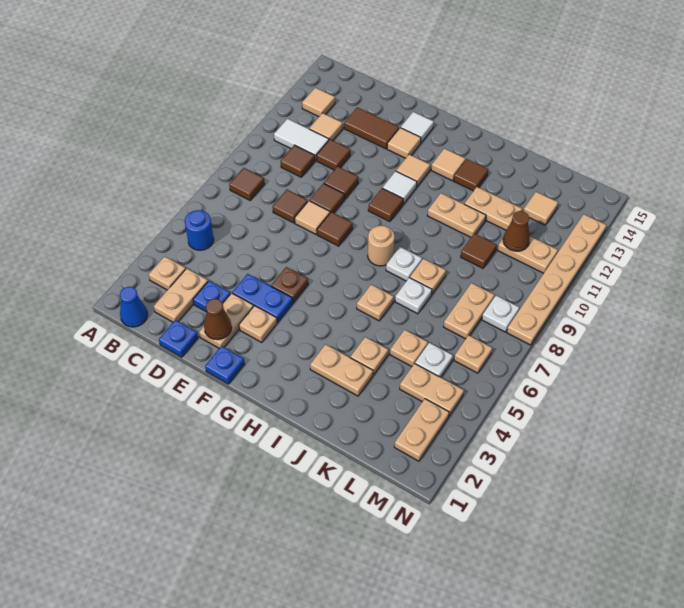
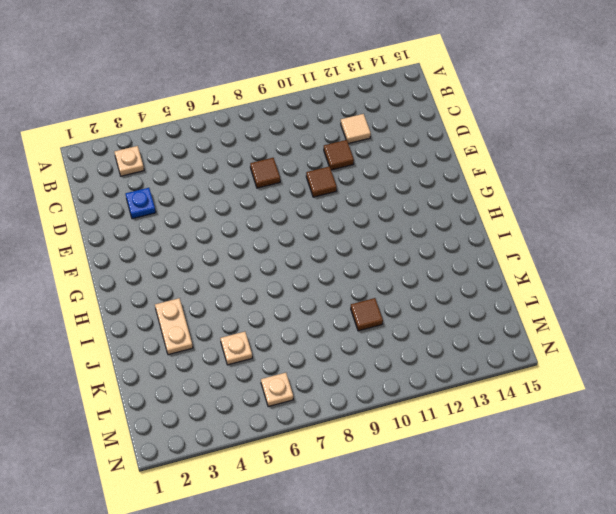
none -> blue cone B1 level 1
none -> blue round brick B5 level 1
none -> brown tile B8 level 1
none -> white tile B11:C11 level 1

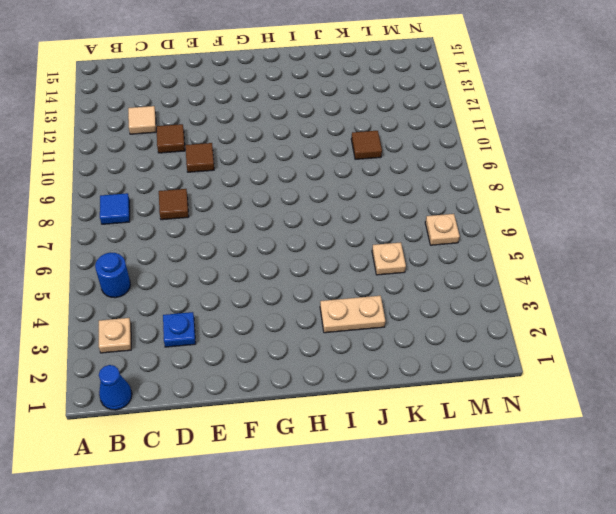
blue tile B8 level 1 -> brown tile B8 level 1
none -> white tile B11:C11 level 1
none -> tan tile B13 level 1
none -> tan plate C2:C3 level 1
none -> brown tile C10 level 1

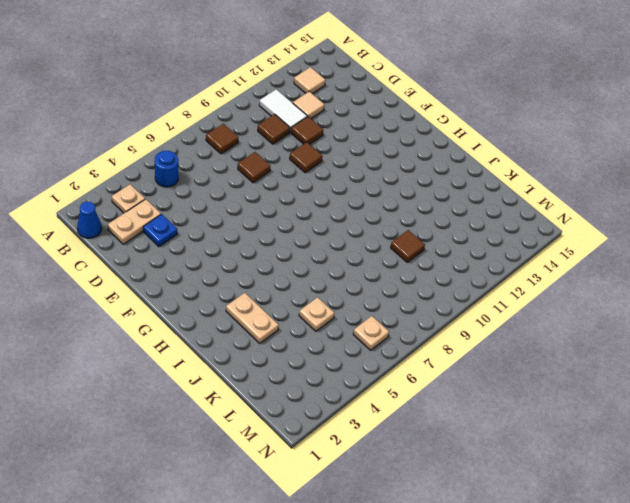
none -> blue plate D1 level 1
none -> brown tile D13:E13 level 1
none -> tan plate E2:E3 level 1
none -> blue plate E4:F4 level 1

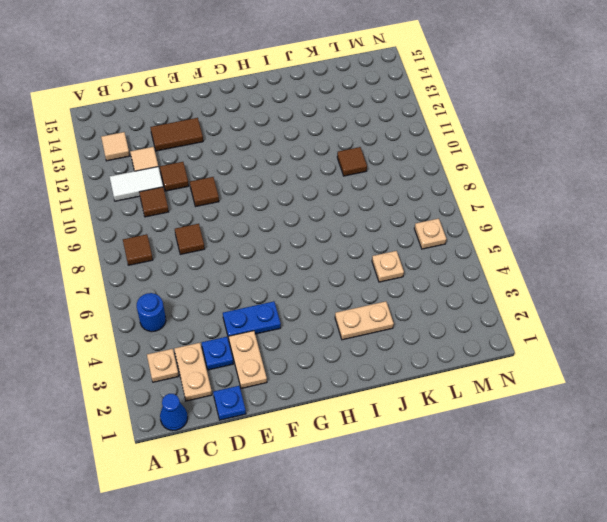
none -> tan tile E8 level 1
none -> brown tile E9 level 1
none -> blue plate F1 level 1
none -> tan plate F3 level 1

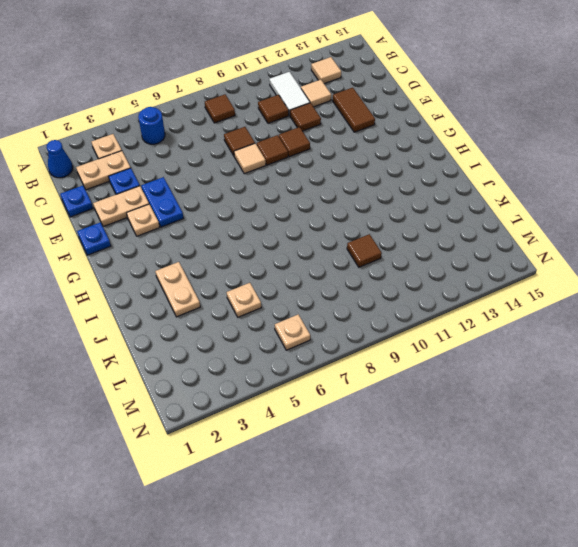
none -> brown plate F5 level 1
none -> brown tile F8 level 1
none -> tan tile F13 level 1
none -> white tile F14 level 1

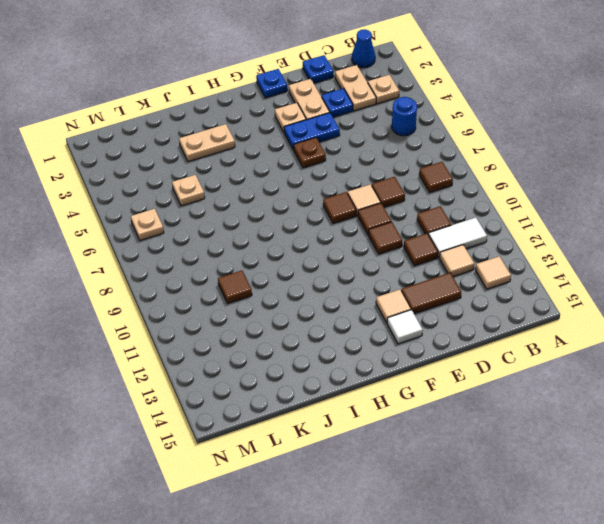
none -> brown tile G10 level 1
none -> white tile G11 level 1
none -> tan tile G12 level 1
none -> tan round brick H8 level 1

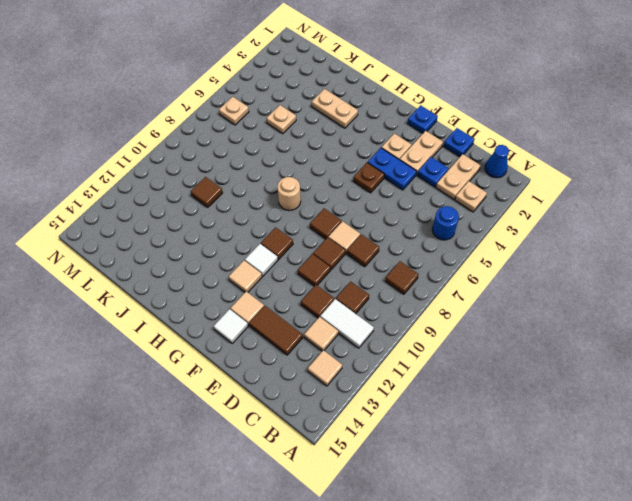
none -> tan tile H13 level 1
none -> tan plate I6 level 1
none -> white plate I8 level 1
none -> tan plate I11:J11 level 1

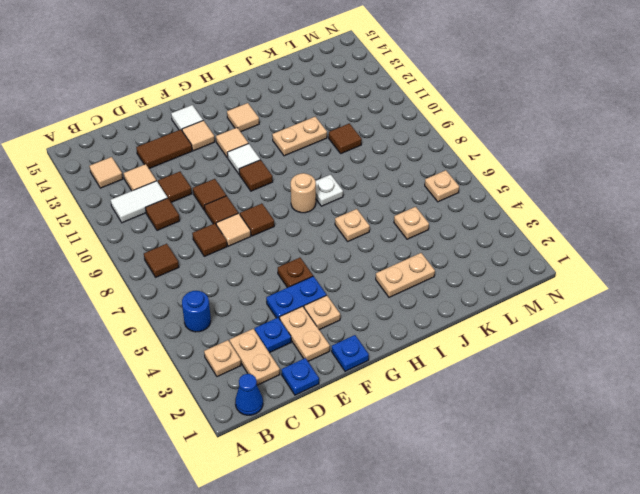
none -> brown tile I13 level 1
none -> tan plate J4 level 1
none -> white plate J7 level 1
none -> tan plate J8 level 1

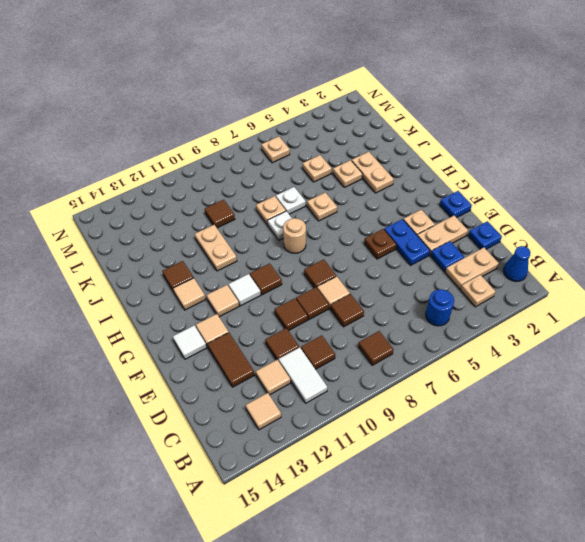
none -> tan plate J12:K12 level 1
none -> tan plate L4:M4 level 1
none -> white plate L5 level 1
none -> tan plate L7:L8 level 1

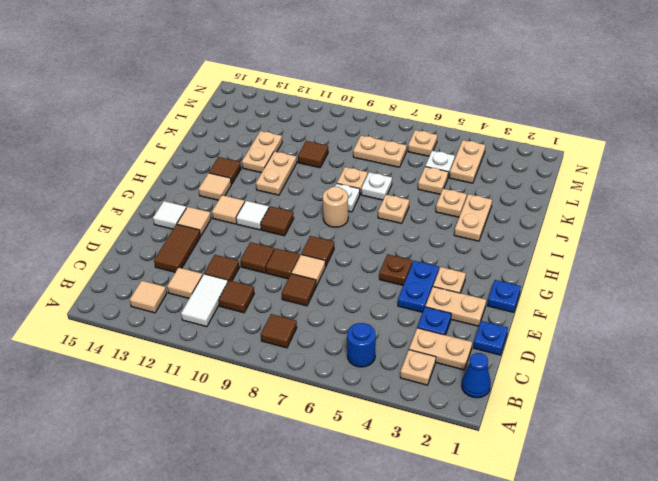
none -> tan plate L11:M11 level 1
none -> tan tile L13 level 1
none -> tan plate M2:M3 level 1
none -> white plate M8 level 1

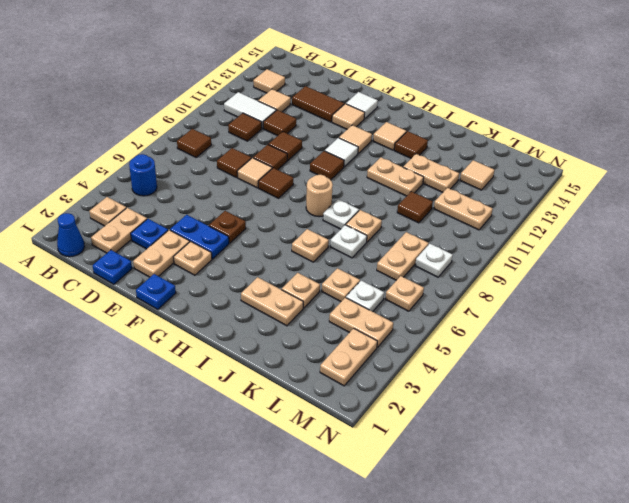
none -> tan plate N8:N13 level 1
none -> brown cone E2 level 2
none -> brown cone L11 level 2

